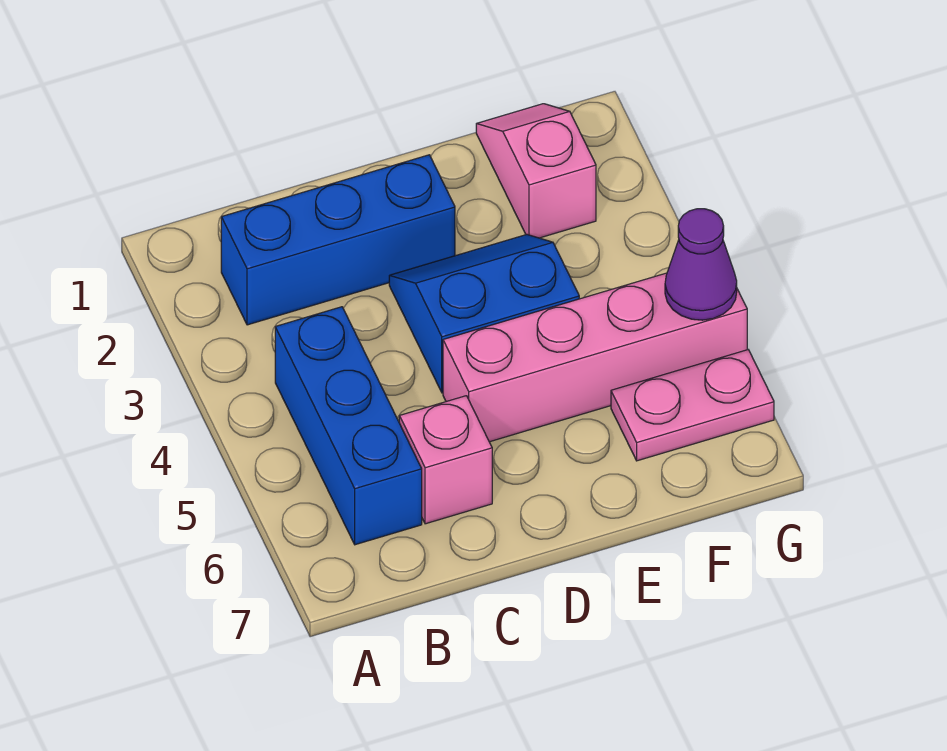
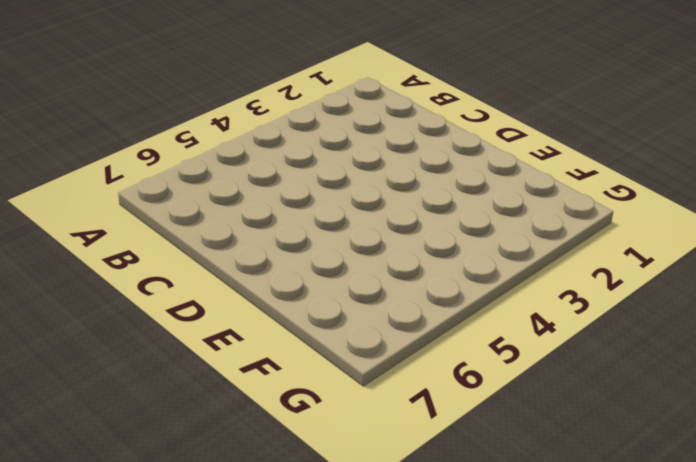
none -> blue brick B2:D2 level 1
none -> blue brick B4:B6 level 1

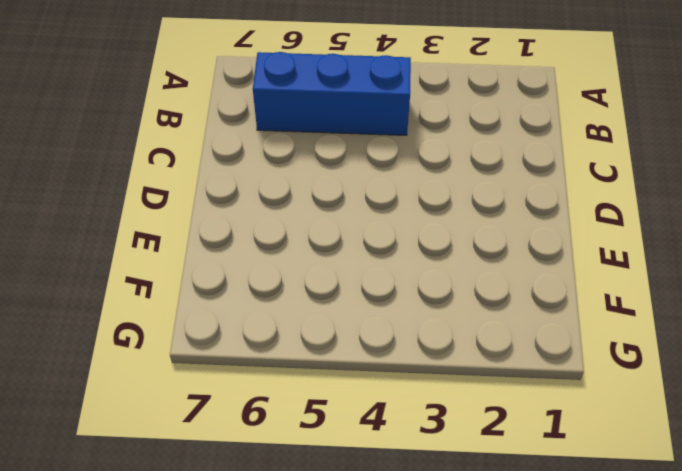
none -> blue brick B2:D2 level 1
none -> pink brick C6 level 1

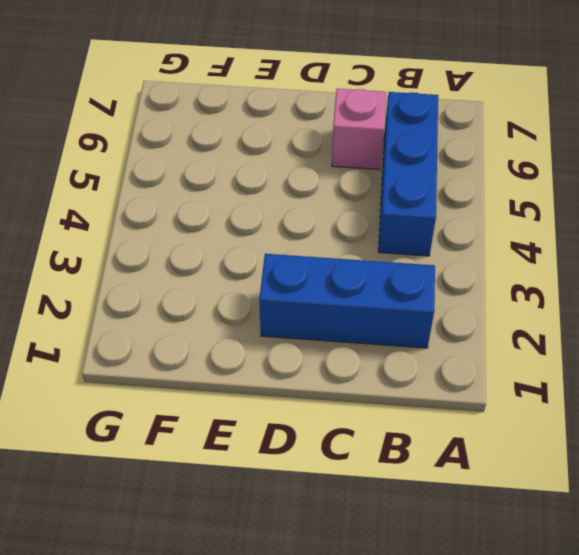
none -> blue slope D3:E4 level 1 top 4
none -> pink brick D5:G5 level 1

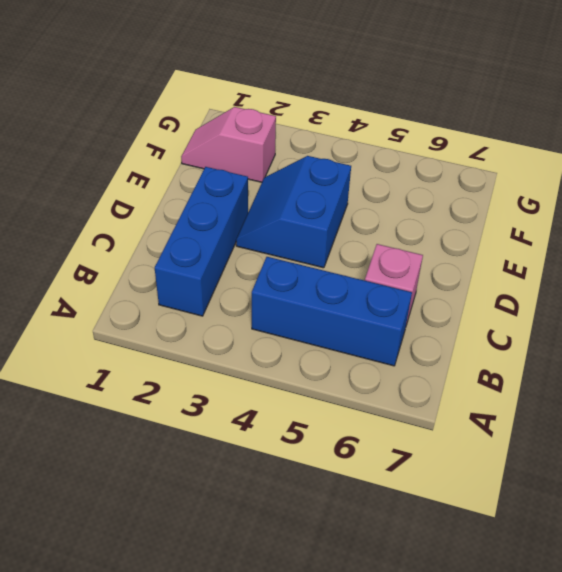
none -> pink brick D5:G5 level 1
none -> pink plate F6:G6 level 1

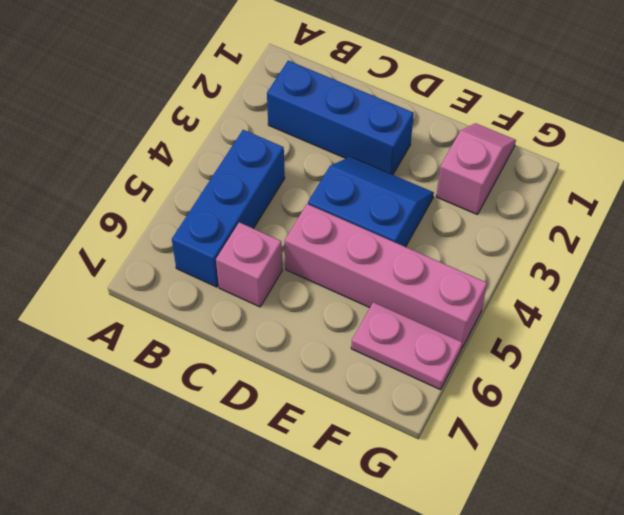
none -> purple cone G5 level 2

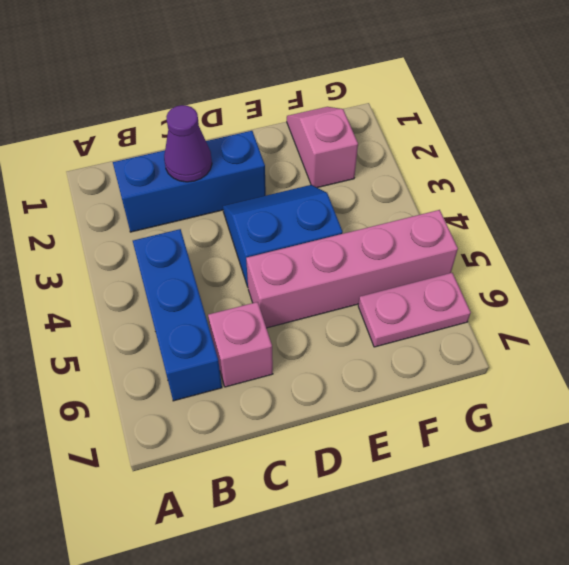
purple cone C2 level 2 -> purple cone G5 level 2

